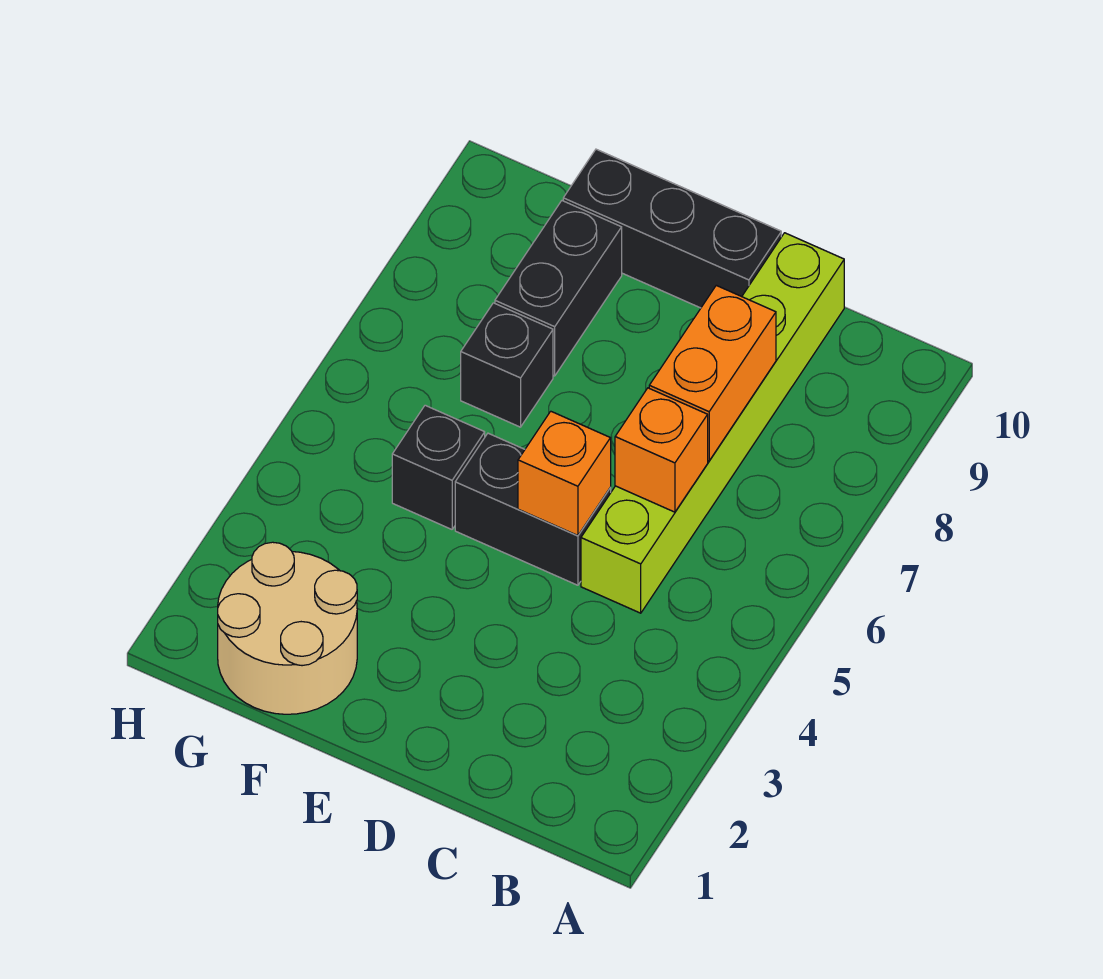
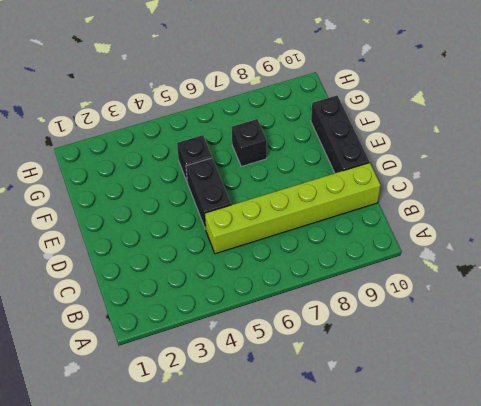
none -> tan round brick F1:G2 level 1
none -> black brick F8:F9 level 1

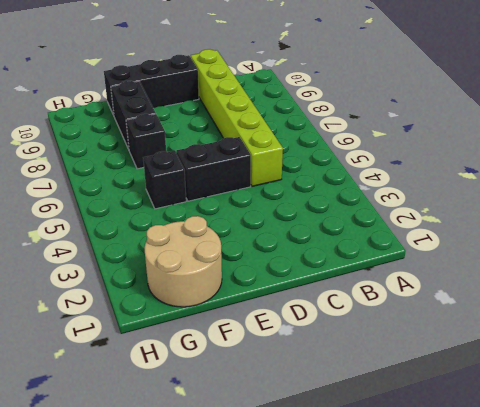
none -> orange brick C6 level 2
none -> orange brick C7:C8 level 2

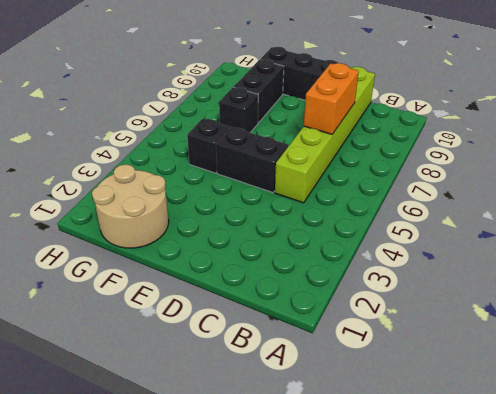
none -> orange brick C6 level 2
none -> orange brick D5 level 2

